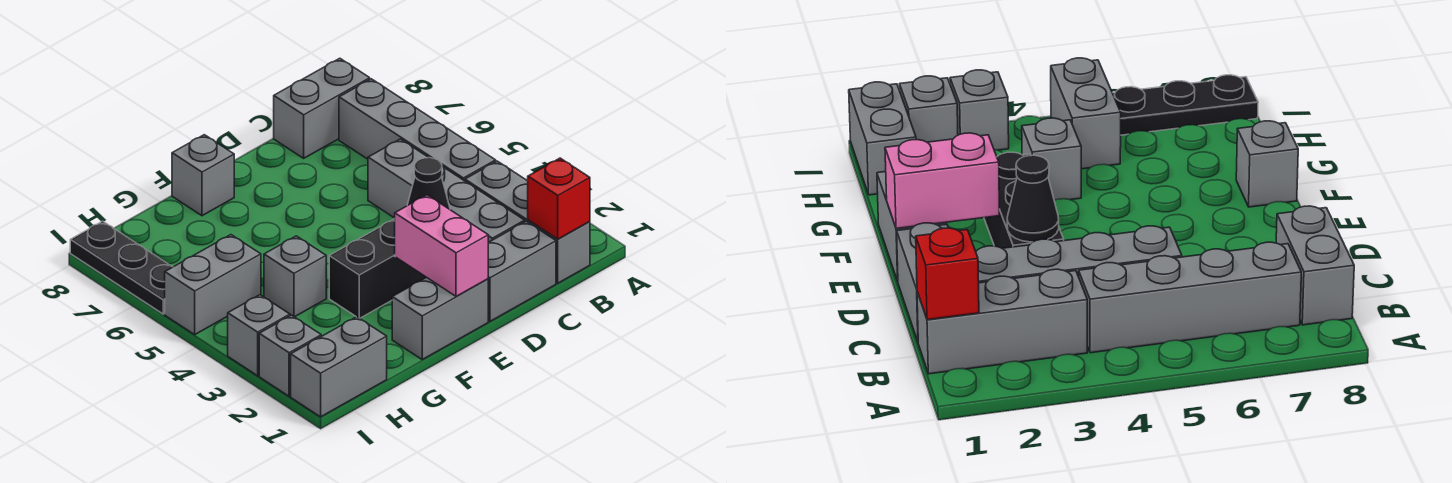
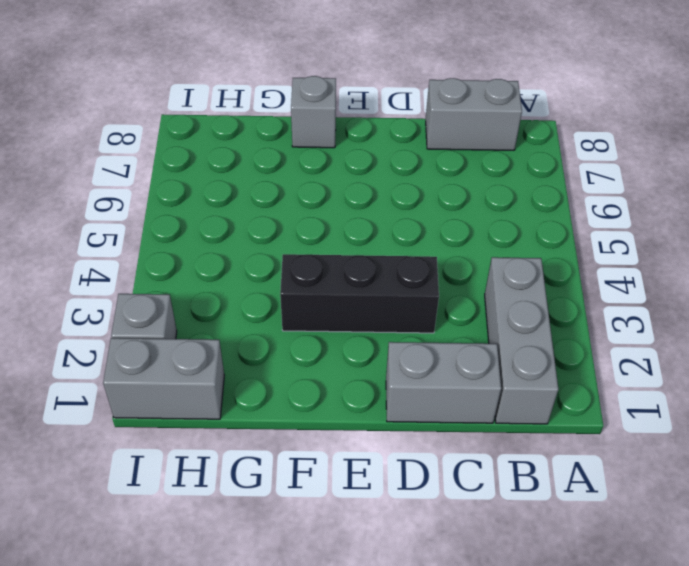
none -> grey brick B4:B7 level 1
none -> grey brick C2:C5 level 1
none -> grey brick E1:F1 level 1

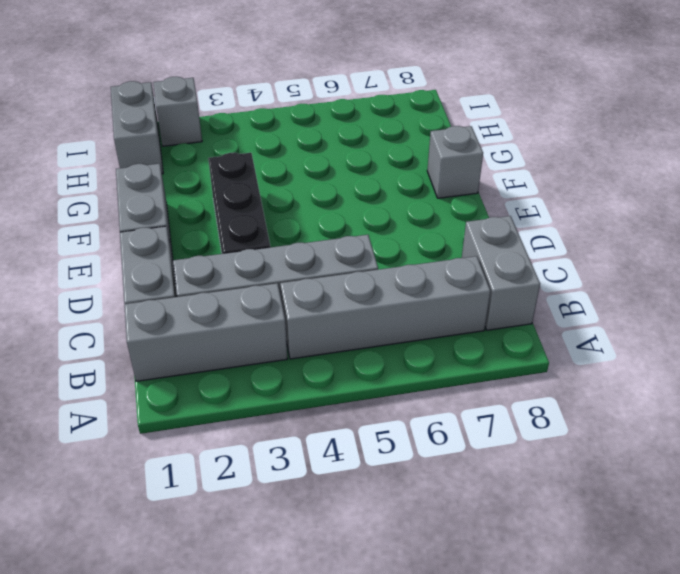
none -> grey brick G4 level 1
none -> grey brick H5:I5 level 1
none -> grey brick I3 level 1

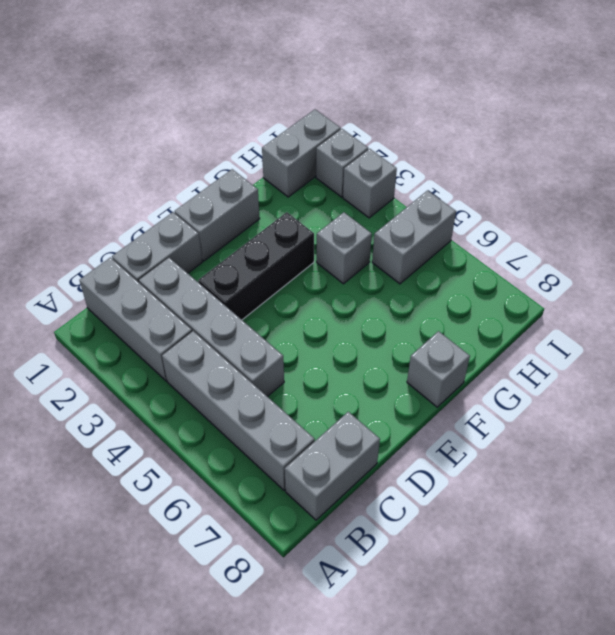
none -> black plate I6:I8 level 1
none -> red brick B1 level 2
none -> black cone D3 level 2

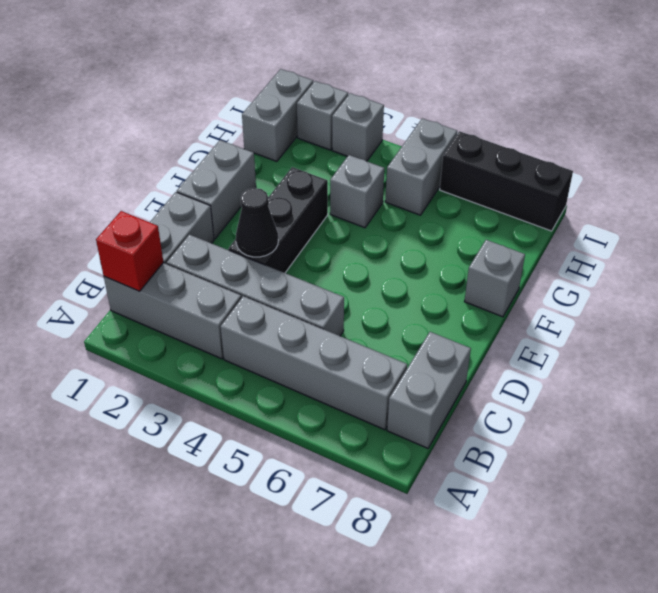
black brick I6:I8 level 1 -> black plate I6:I8 level 1
none -> pink brick E1:E2 level 2

